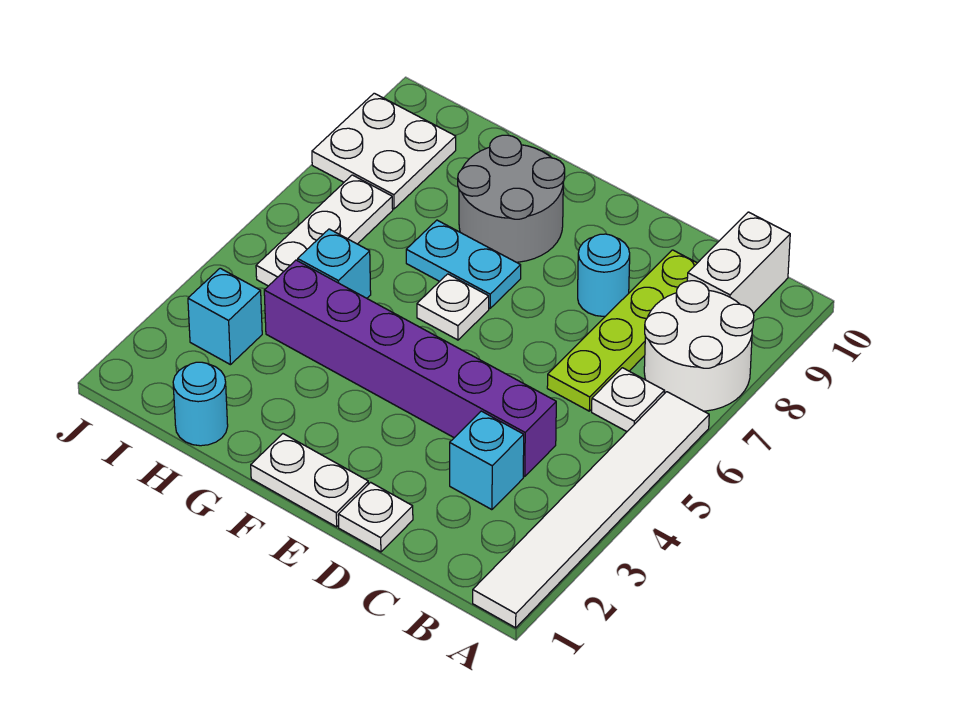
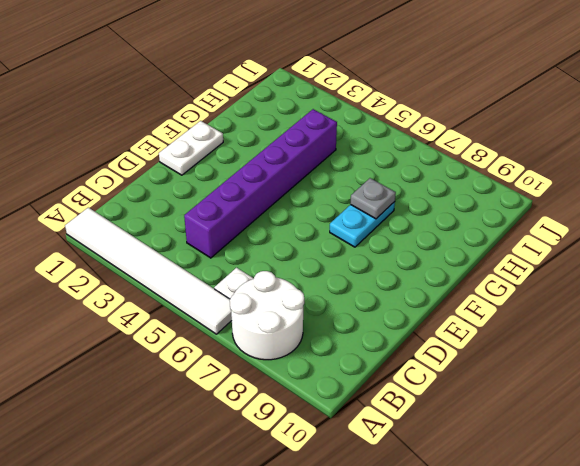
grey plate G7 level 2 -> none
none -> white brick B9:B10 level 1
none -> cyan brick C3 level 1
none -> lime plate C6:C9 level 1

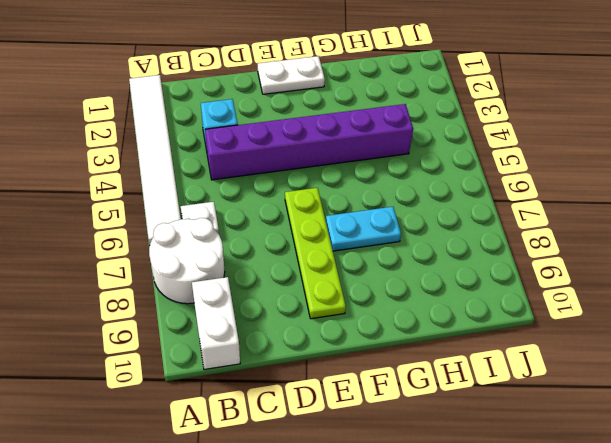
lime plate E6:E9 level 1 -> lime plate C6:C9 level 1
none -> white plate D1 level 1
none -> cyan round brick D8 level 1
none -> white plate F6 level 1

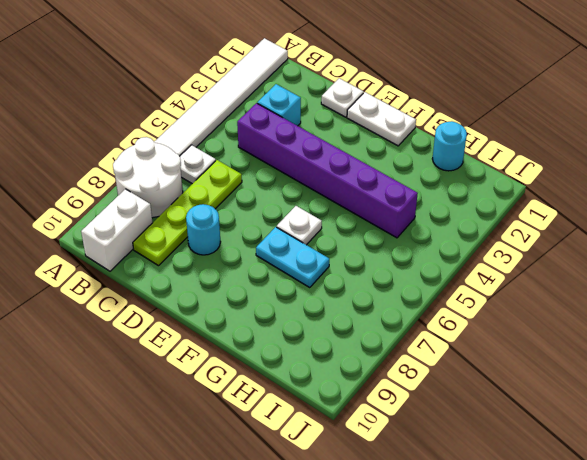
none -> grey round brick F8:G9 level 1
none -> cyan brick H5 level 1
none -> cyan brick I3 level 1

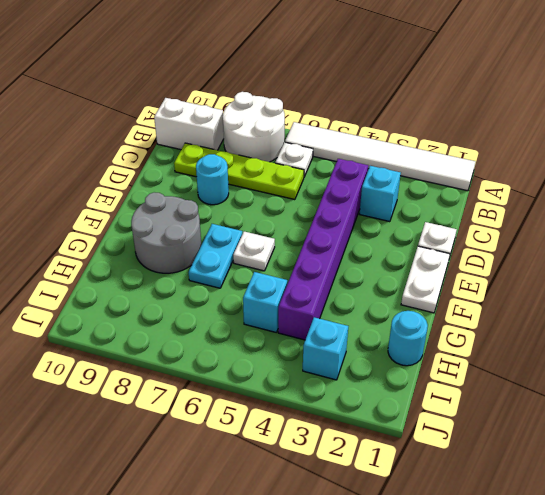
none -> white plate I5:I7 level 1
none -> white plate I8:J9 level 1

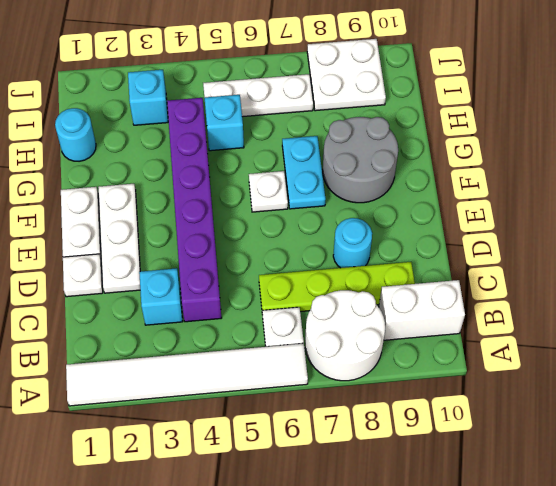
white plate D2:F2 level 1 -> none

